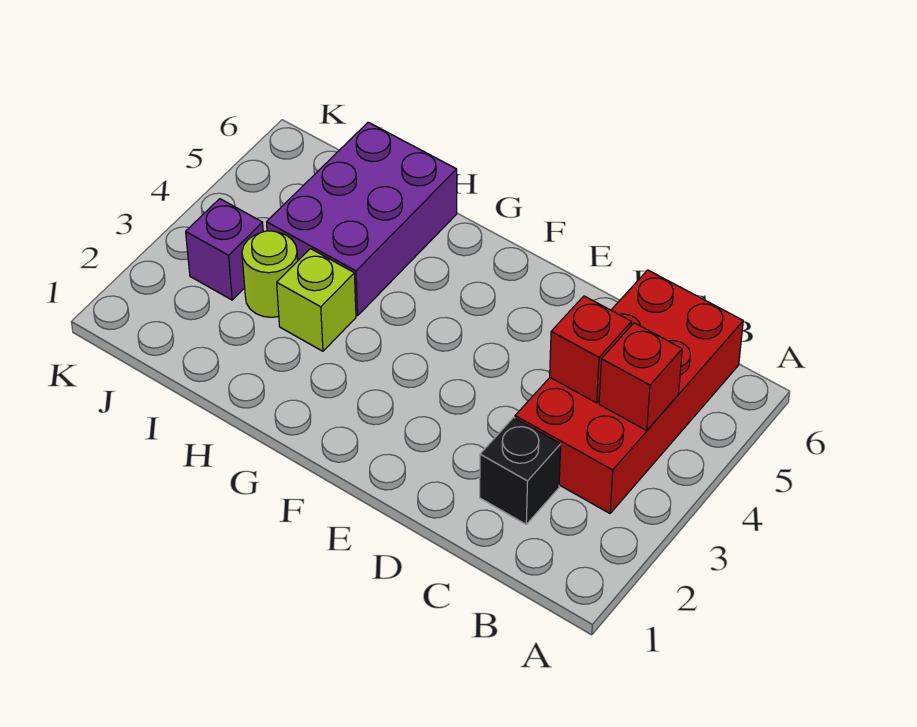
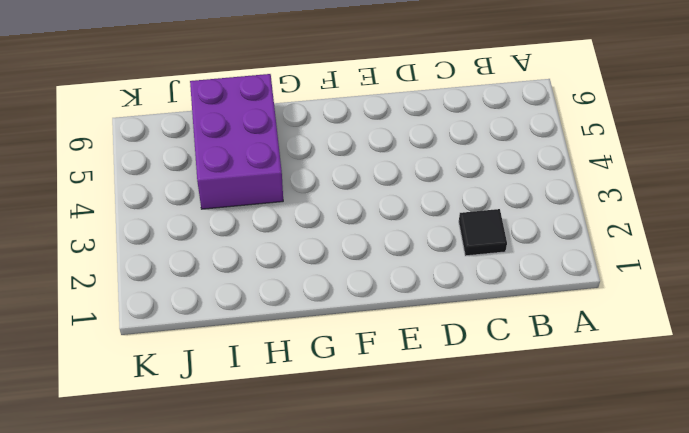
black tile C2 level 1 -> black brick C2 level 1
none -> red brick B3:C6 level 1
none -> lime brick H3 level 1

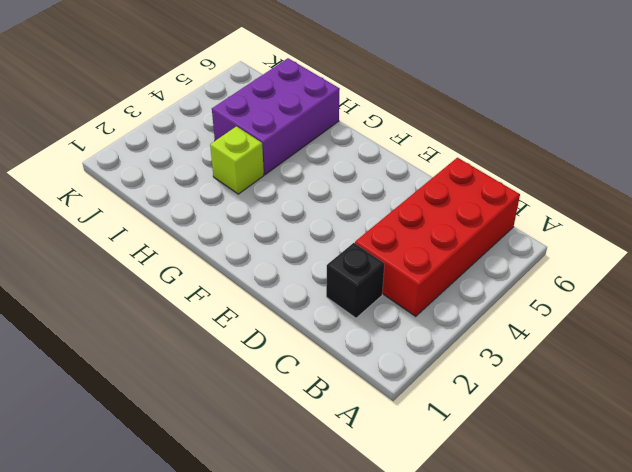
none -> lime round brick I3 level 1
none -> purple brick J3 level 1

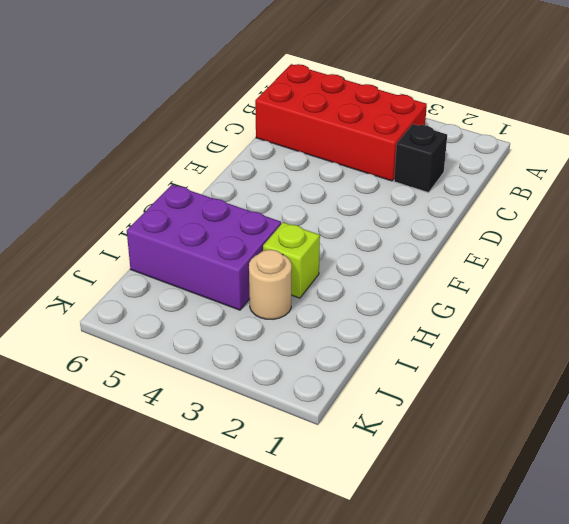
tan round brick I3 level 1 -> lime round brick I3 level 1
none -> purple brick J3 level 1
none -> red brick B4 level 2

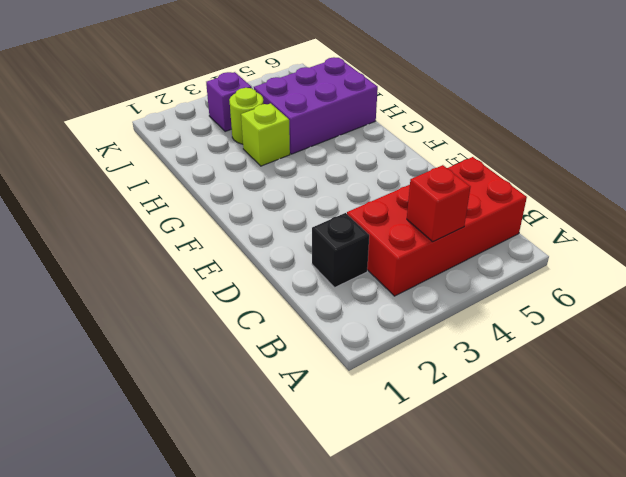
none -> red brick C4 level 2

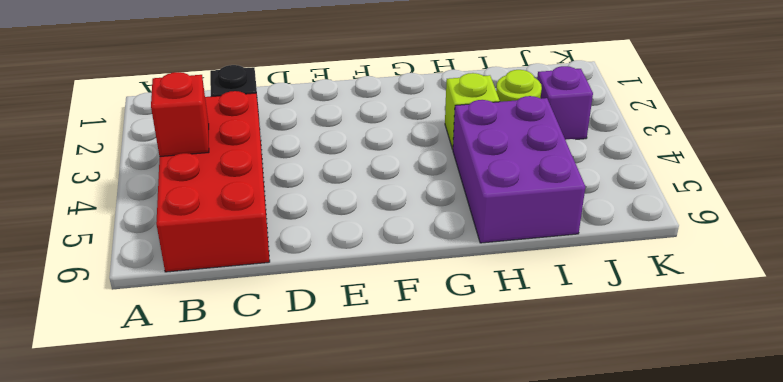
none -> red brick C4 level 2

